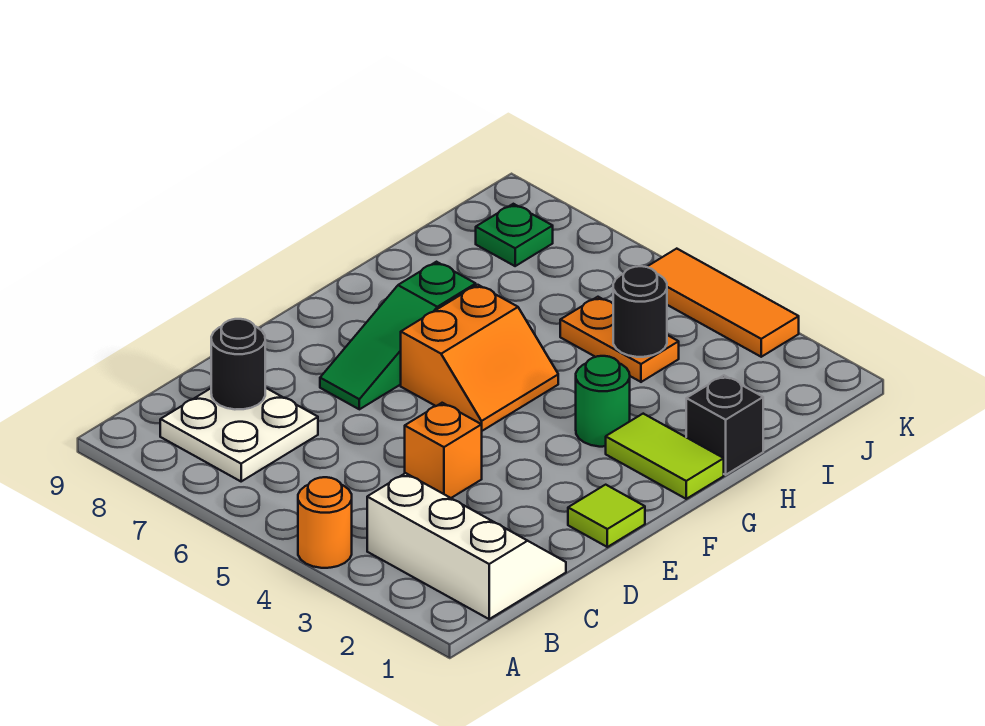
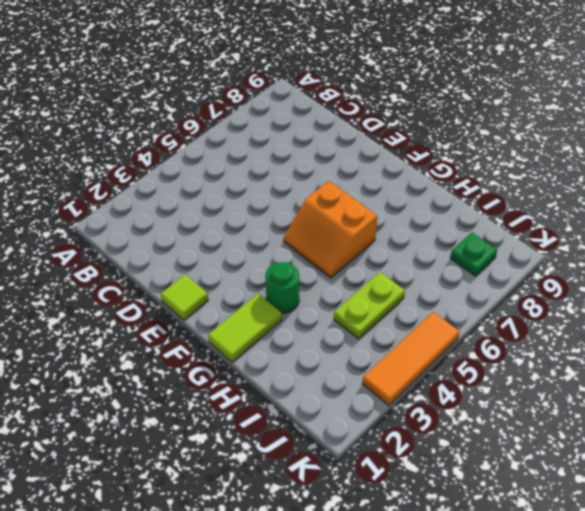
lime plate I4:I5 level 1 -> orange plate I4:I5 level 1
none -> orange round brick A4 level 1
none -> white slope B1:C3 level 1 top B
none -> white plate B7:C8 level 1

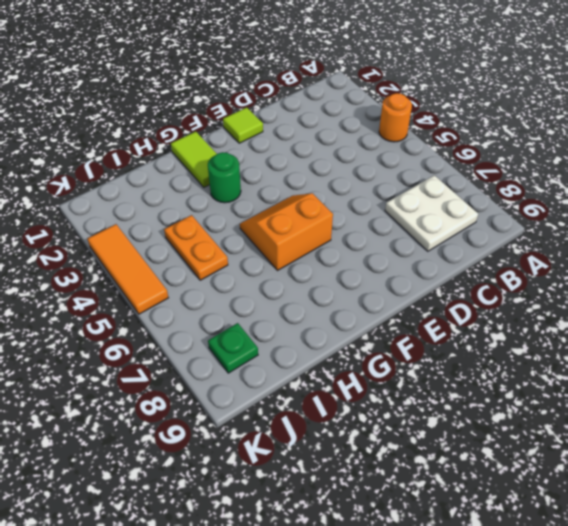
none -> white slope B1:C3 level 1 top B
none -> orange brick D4 level 1
none -> green slope E7:G7 level 1 top G

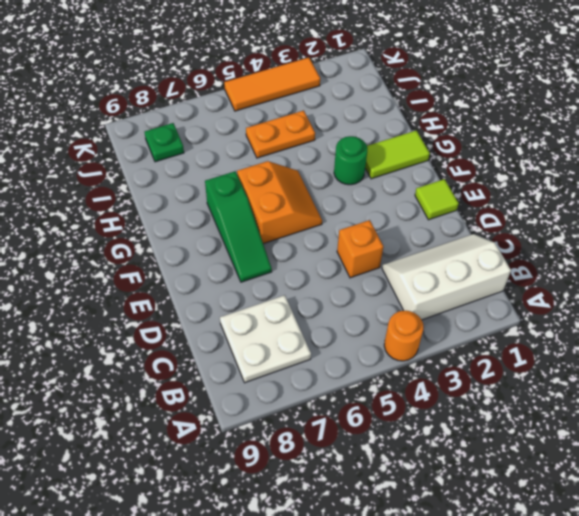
none -> black brick H1 level 1
none -> black round brick C8 level 2
none -> black round brick I4 level 2

